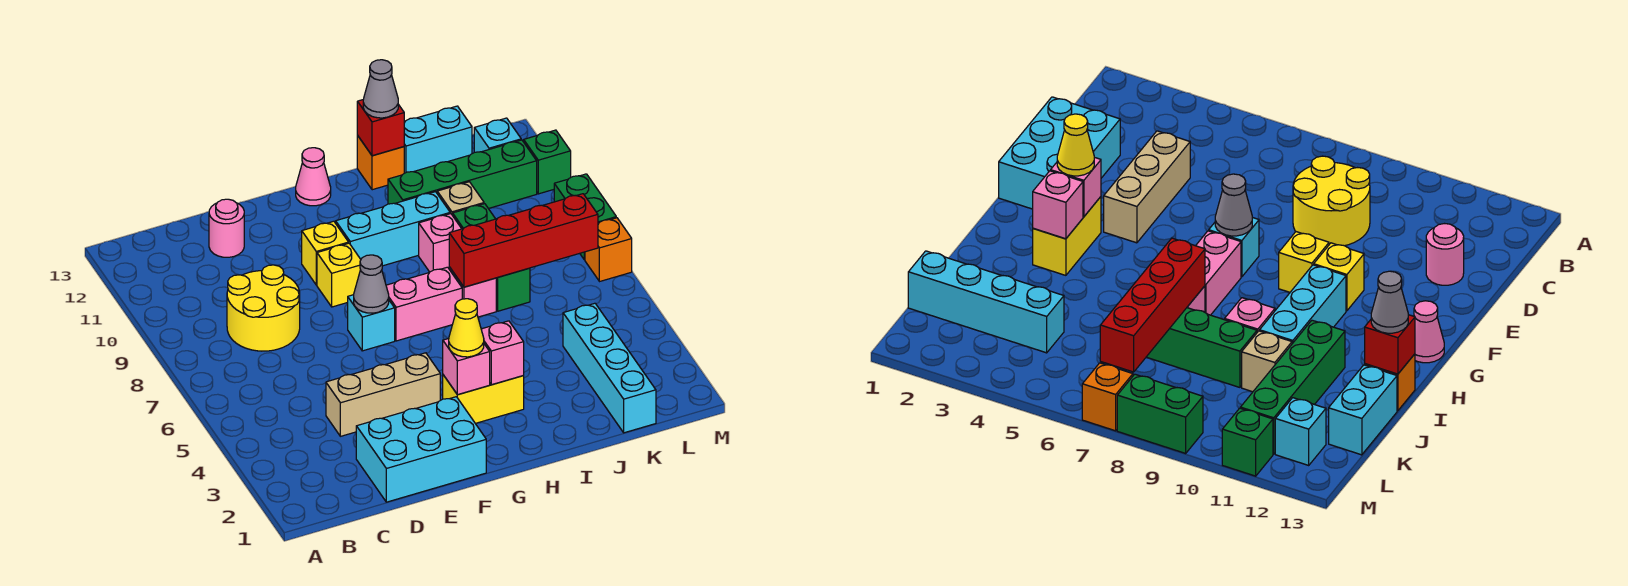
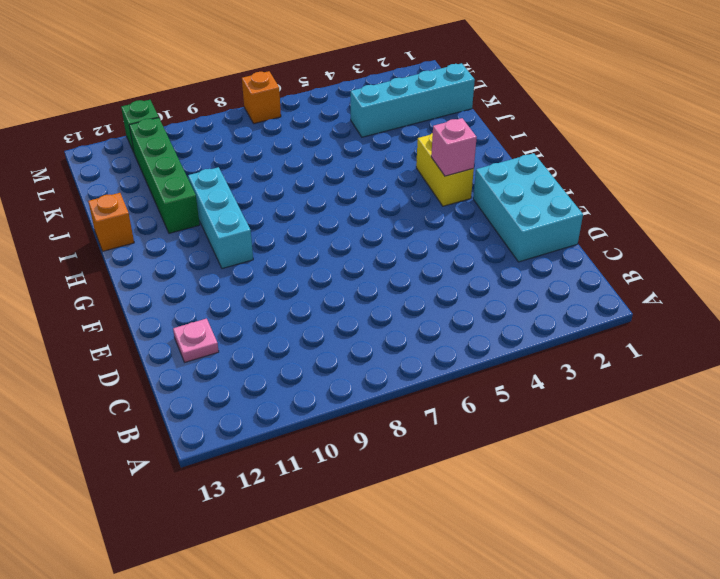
pink plate D12 level 1 -> pink round brick D12 level 1
none -> yellow round brick C8:D9 level 1
none -> tan brick D4:F4 level 1
none -> cyan brick F7 level 1
none -> yellow brick F9 level 1

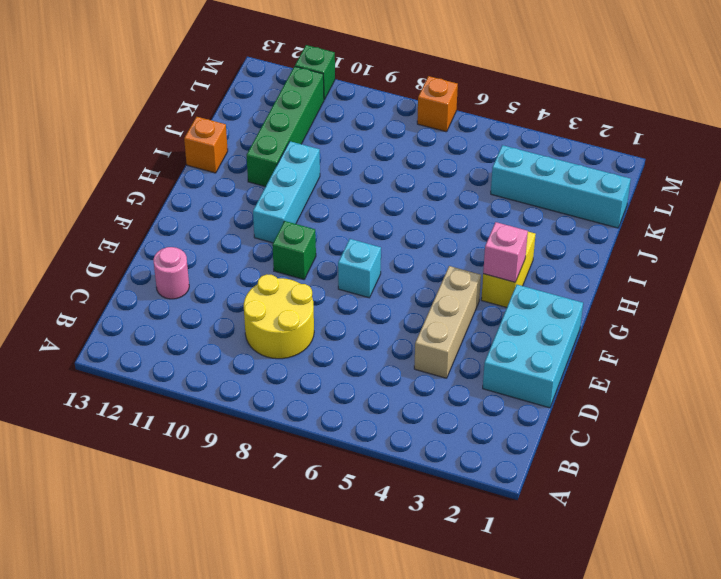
green brick F9 level 1 -> yellow brick F9 level 1
none -> yellow brick F10 level 1
none -> pink brick G7:H7 level 1
none -> pink cone G13 level 1
none -> pink brick I7 level 1

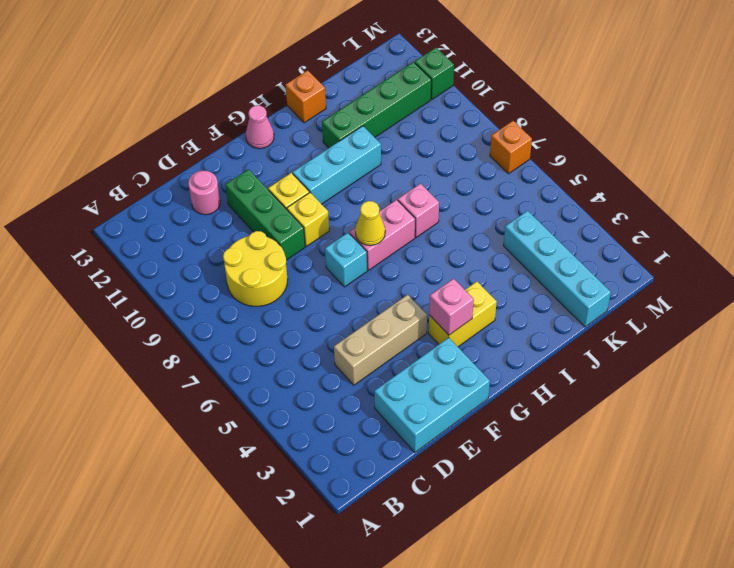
green brick E9:E11 level 1 -> green brick J7:J9 level 1
yellow cone G7 level 2 -> yellow cone G3 level 3
none -> pink brick I9 level 1
none -> tan brick J10 level 1
none -> cyan brick J13:K13 level 1
none -> cyan brick L12 level 1

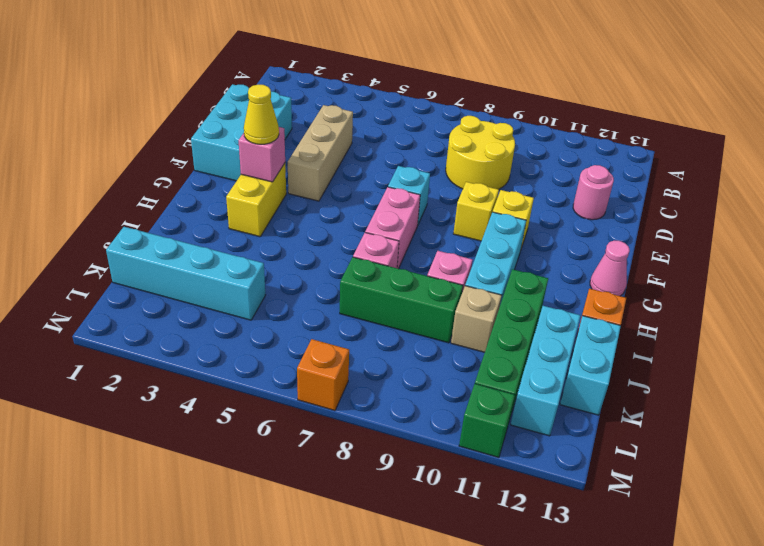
cyan brick J12:L12 level 1 -> cyan brick L12 level 1
none -> green brick M8:M9 level 1
none -> grey cone F7 level 2
none -> pink brick H3 level 2
none -> red brick I7:L7 level 2

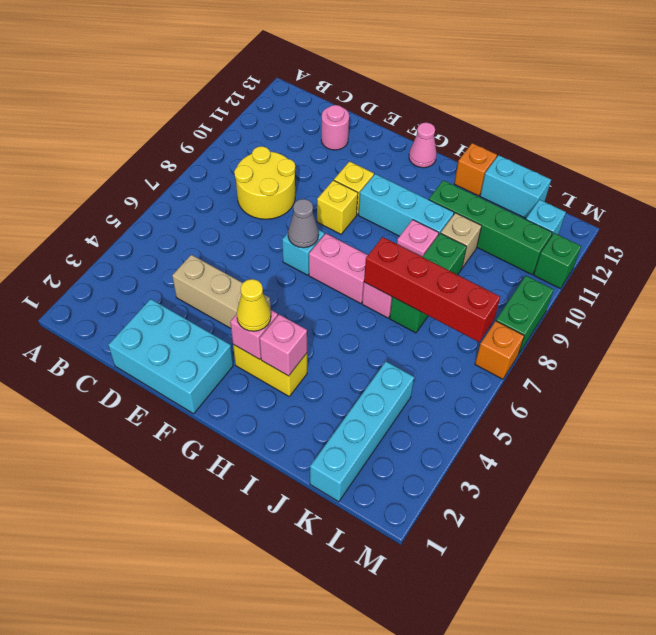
none -> red brick I13 level 2
none -> grey cone I13 level 3

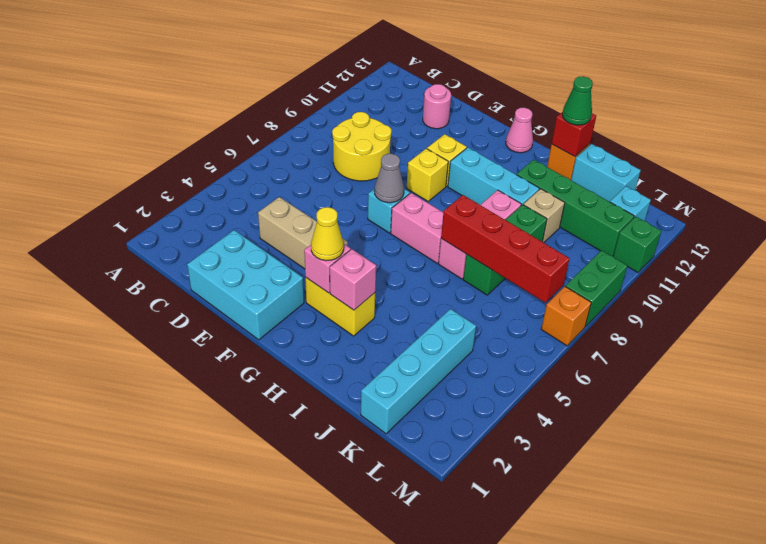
green cone I13 level 3 -> grey cone I13 level 3

